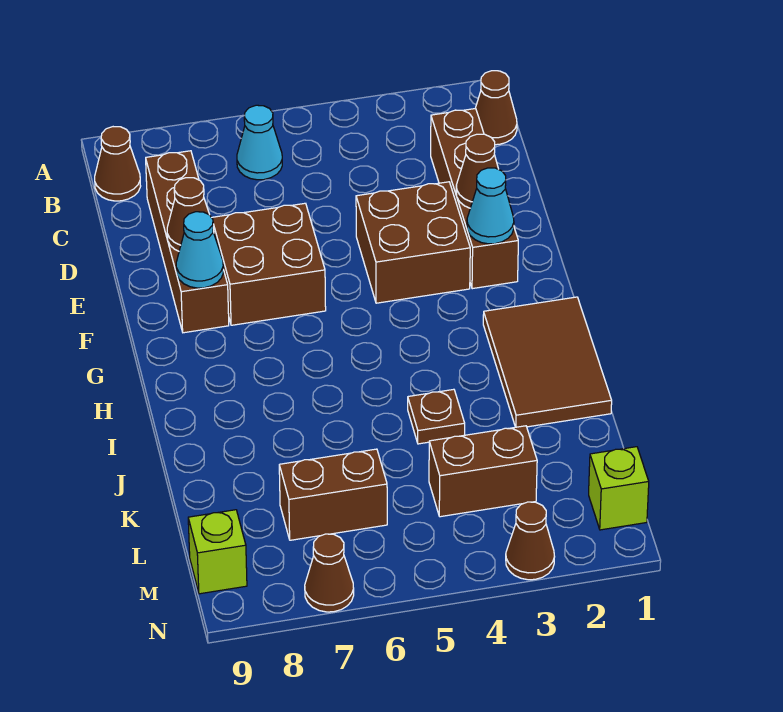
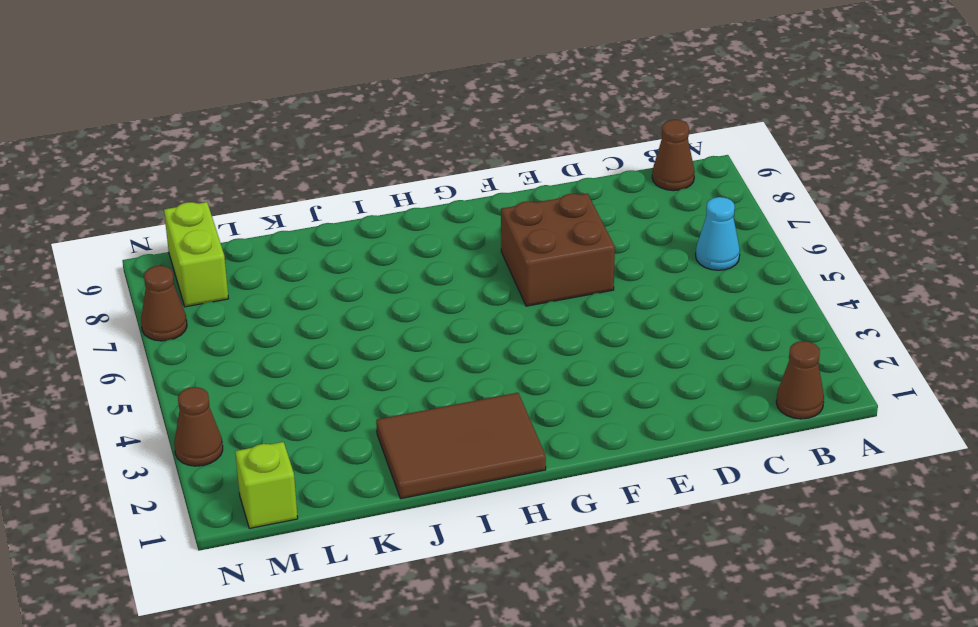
lime brick M8:M9 level 1 -> lime brick M9 level 1
none -> brown brick C2:F2 level 1
none -> brown brick C8:F8 level 1
none -> brown brick E3:F4 level 1

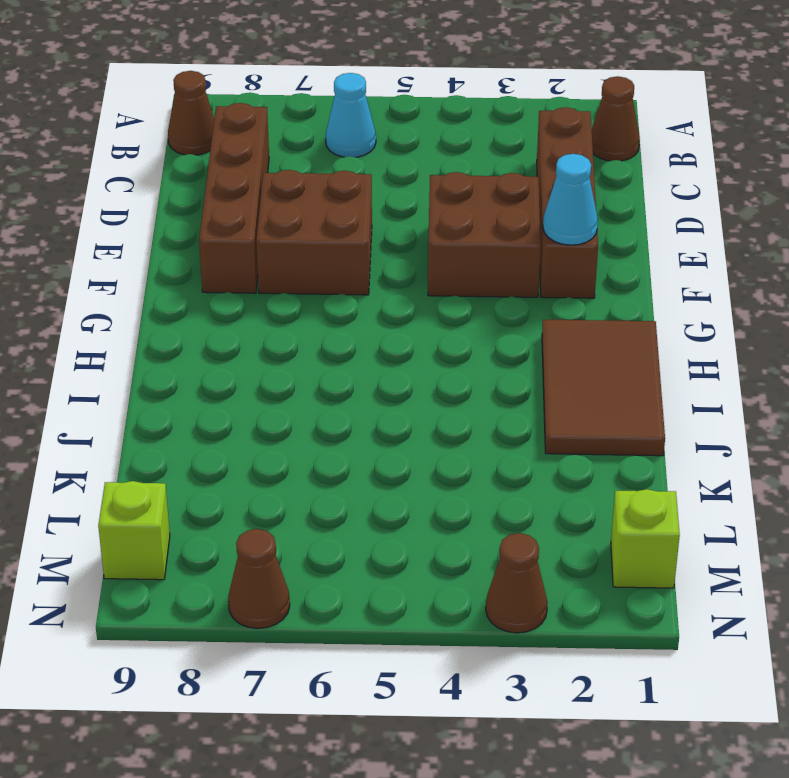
none -> brown plate J4 level 1
none -> brown brick L3:L4 level 1
none -> brown brick L6:L7 level 1

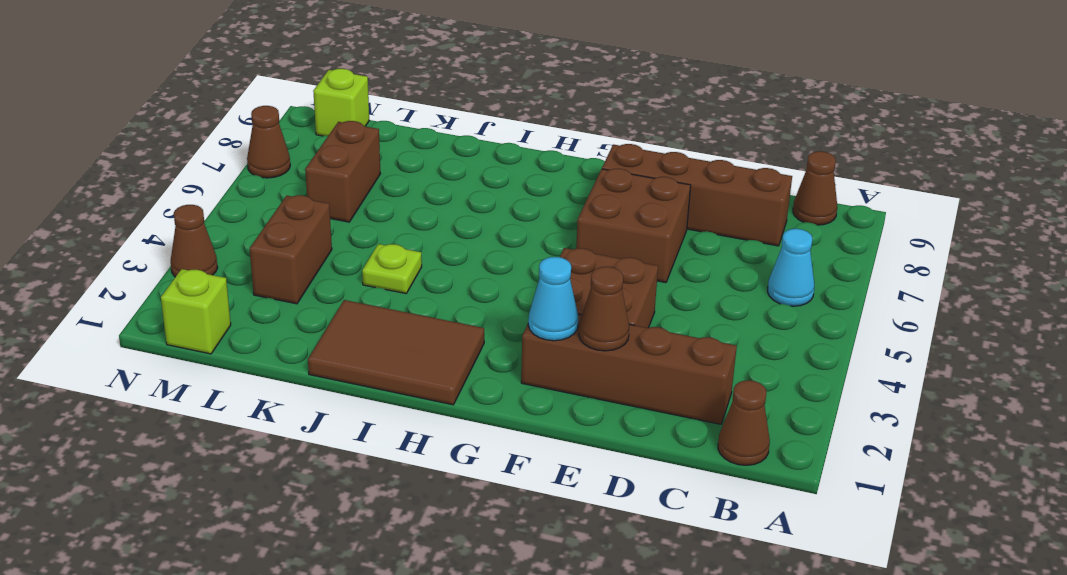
lime plate J4 level 1 -> brown plate J4 level 1
none -> brown cone E8 level 2
none -> cyan cone F8 level 2

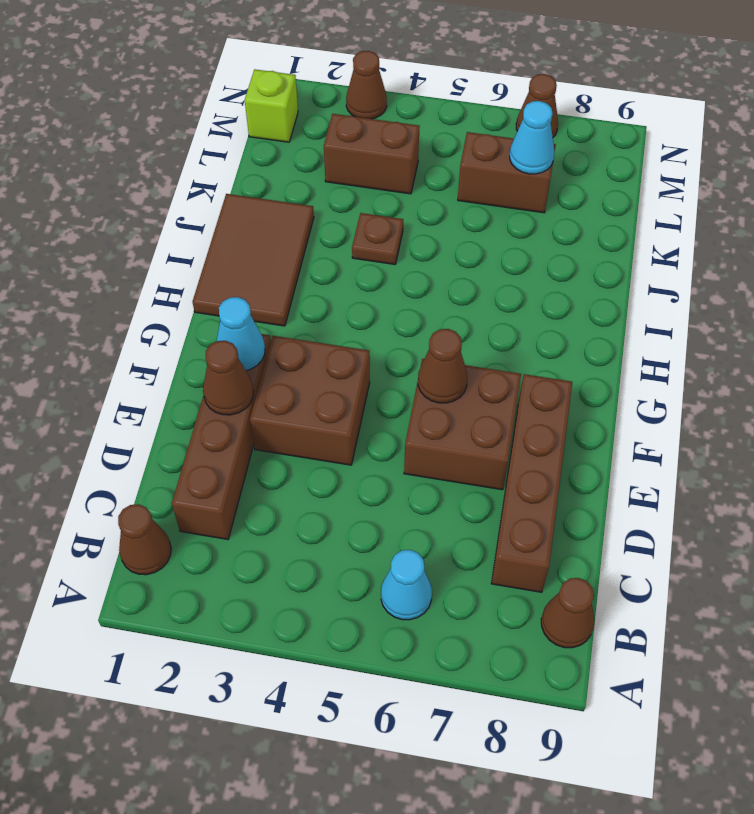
brown cone F6 level 2 -> brown cone E8 level 2
cyan cone L7 level 2 -> cyan cone F8 level 2
none -> lime brick M9 level 1

